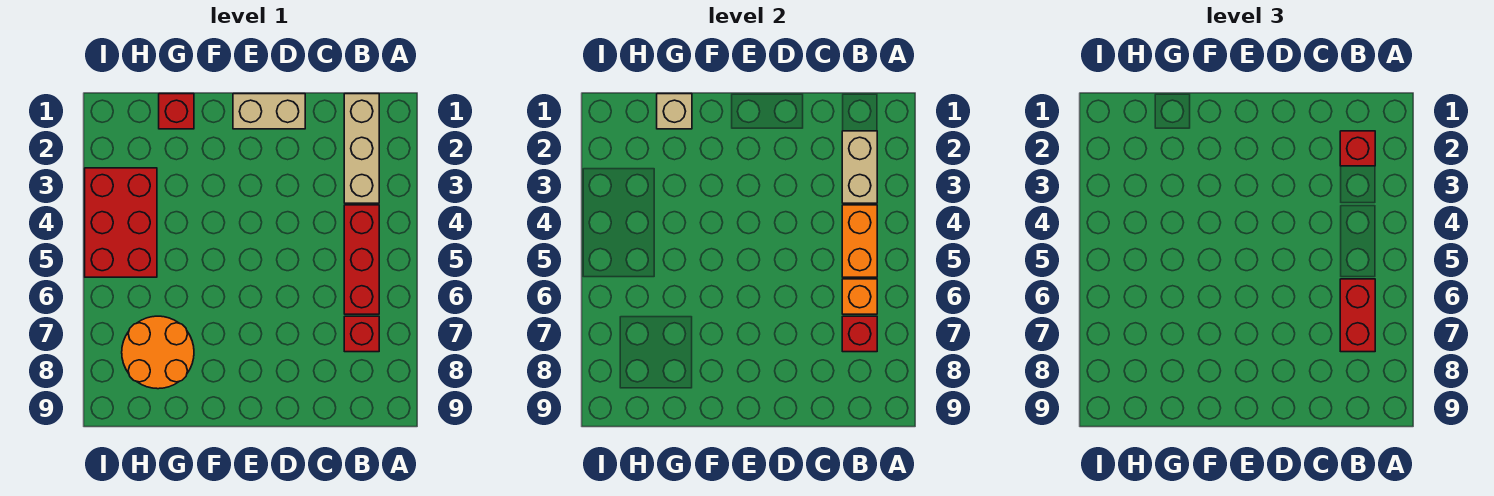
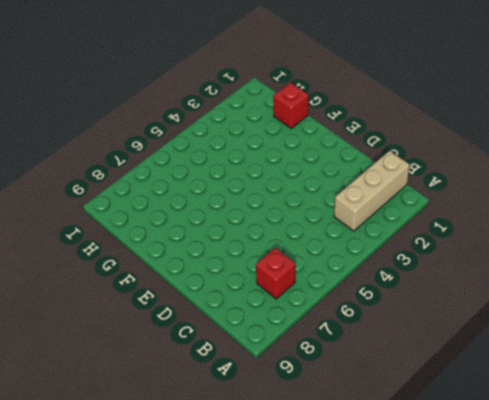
none -> red brick B4:B6 level 1
none -> tan brick D1:E1 level 1
none -> orange round brick G7:H8 level 1

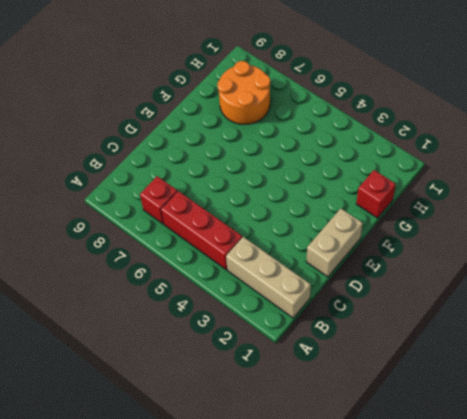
none -> red brick H3:I5 level 1
none -> tan brick B2:B3 level 2
none -> orange brick B4:B5 level 2

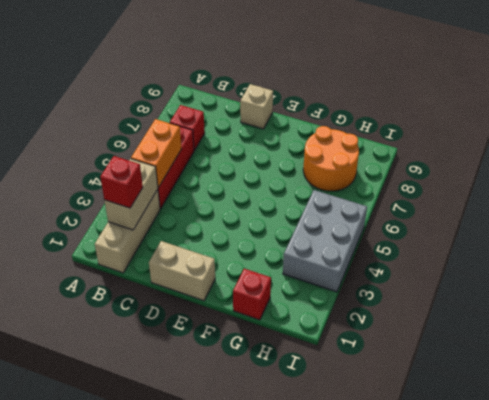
tan brick D9 level 1 -> tan brick G1 level 2
grey brick H3:I5 level 1 -> red brick H3:I5 level 1
none -> orange brick B6 level 2
none -> red brick B7 level 2
none -> red brick B6:B7 level 3

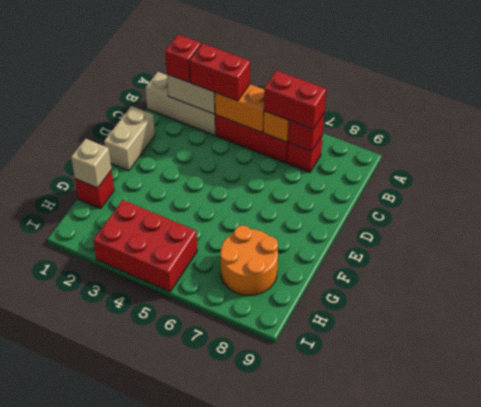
red brick B3:B4 level 3 -> none

